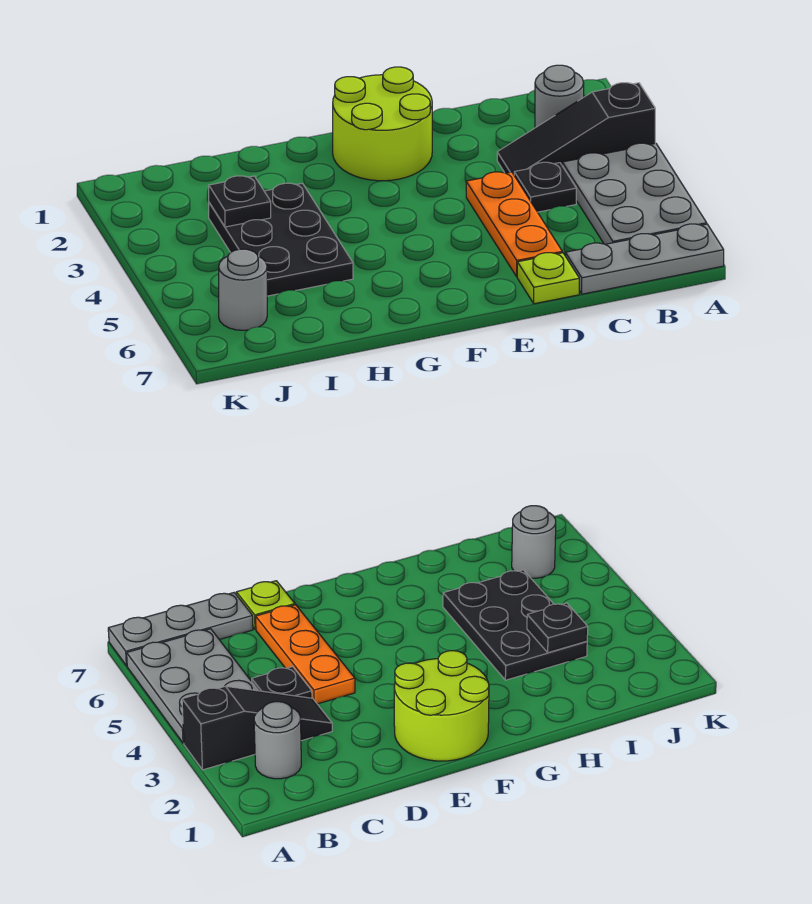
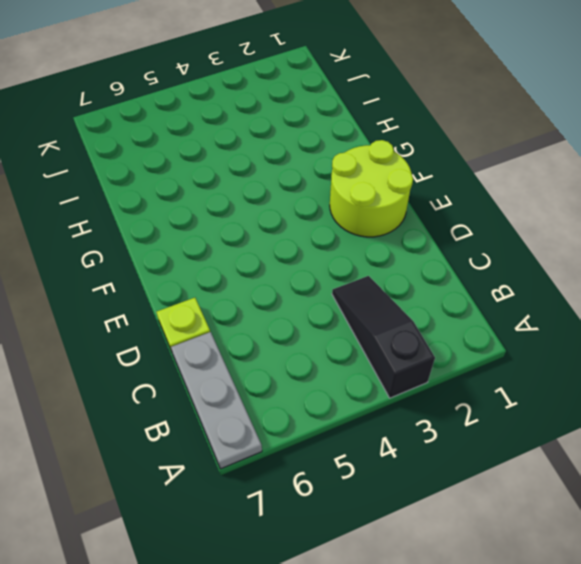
none -> grey plate A4:B6 level 1
none -> grey round brick B2 level 1

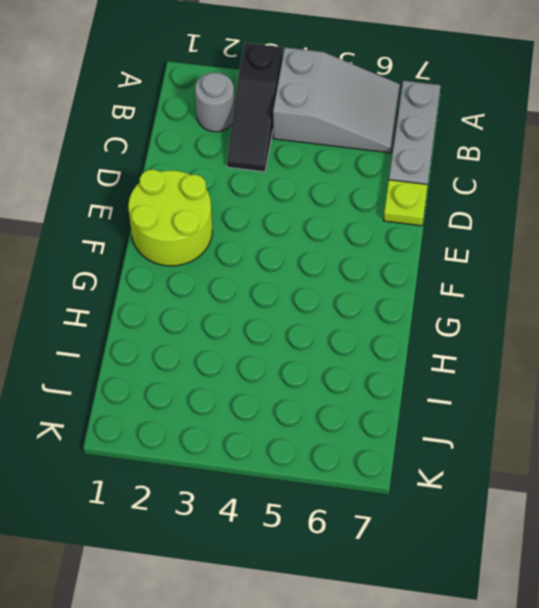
grey slope A4:B6 level 1 top 4 -> grey plate A4:B6 level 1
none -> black plate C4 level 1
none -> orange plate D4:D6 level 1

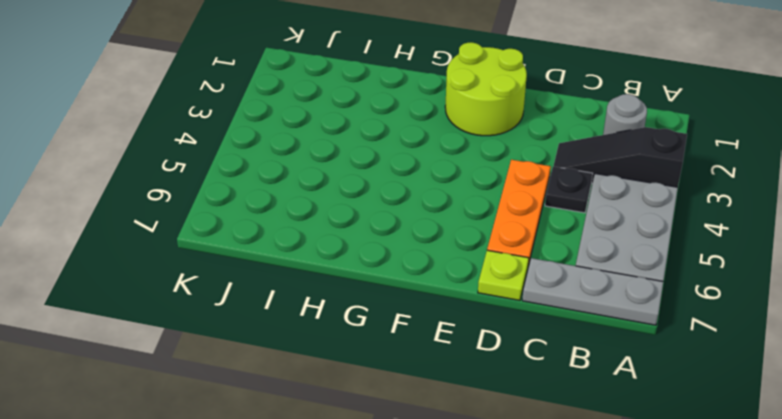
none -> black plate H3:I5 level 1
none -> grey round brick J6 level 1

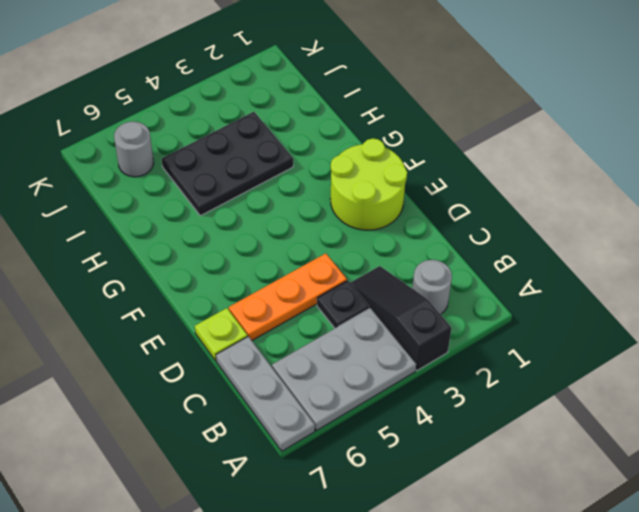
none -> black plate I3 level 2

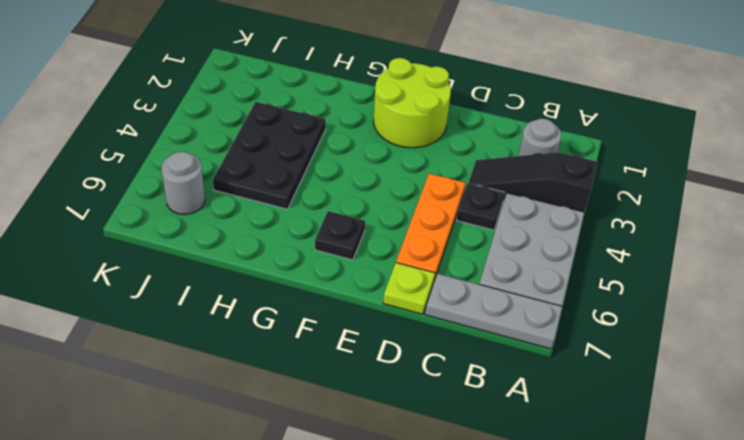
black plate F6 level 1 -> black plate I3 level 2

